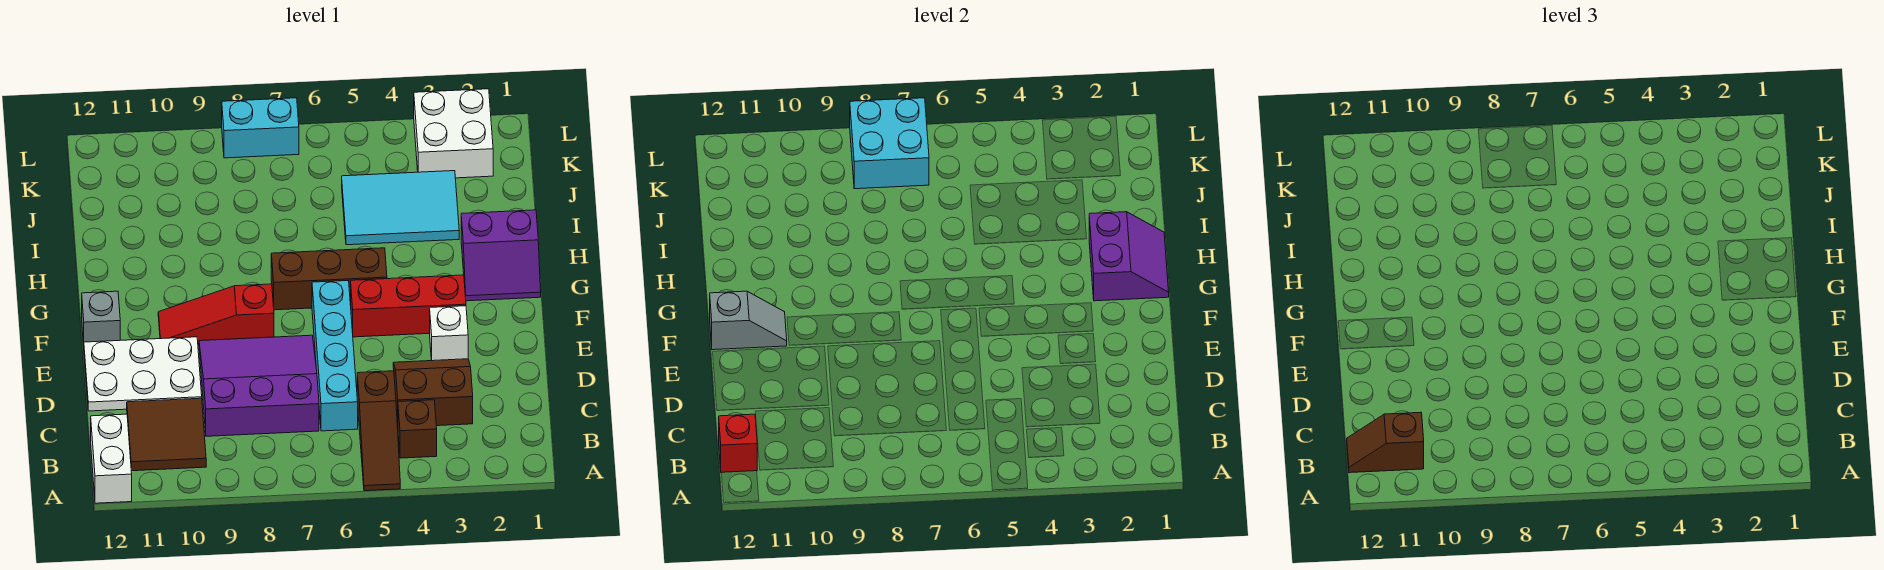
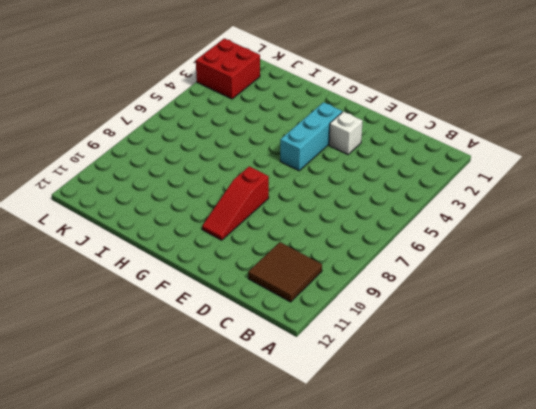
cyan brick F3:F5 level 1 -> red brick F3:F5 level 1
red brick K2:L3 level 1 -> white brick K2:L3 level 1
none -> brown slope A5:C5 level 1 top C
none -> white brick A12:B12 level 1
none -> brown brick B4 level 1

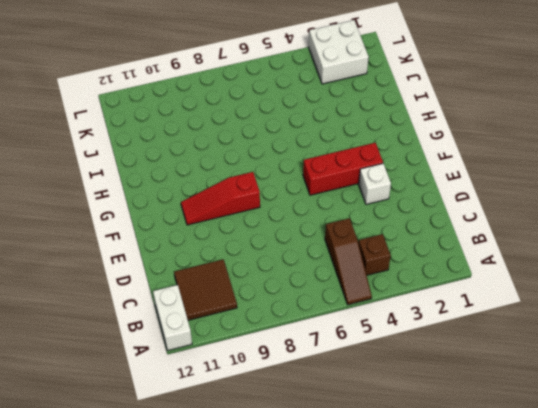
none -> brown slope C3:D4 level 1 top C
none -> cyan brick C6:F6 level 1
none -> purple slope C7:E9 level 1 top C

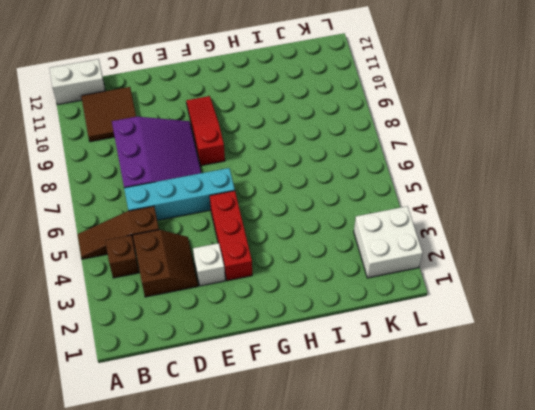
none -> white plate D10:E12 level 1
none -> grey brick F12 level 1
none -> purple slope G1:H2 level 1 top H

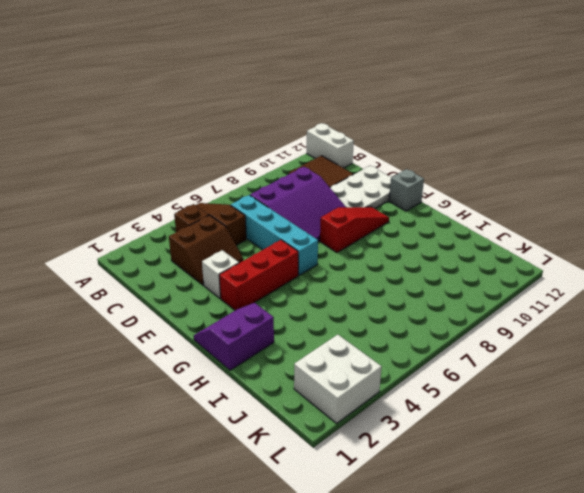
none -> brown brick G5:G7 level 1
none -> cyan tile I3:J5 level 1
none -> cyan brick L7:L8 level 1

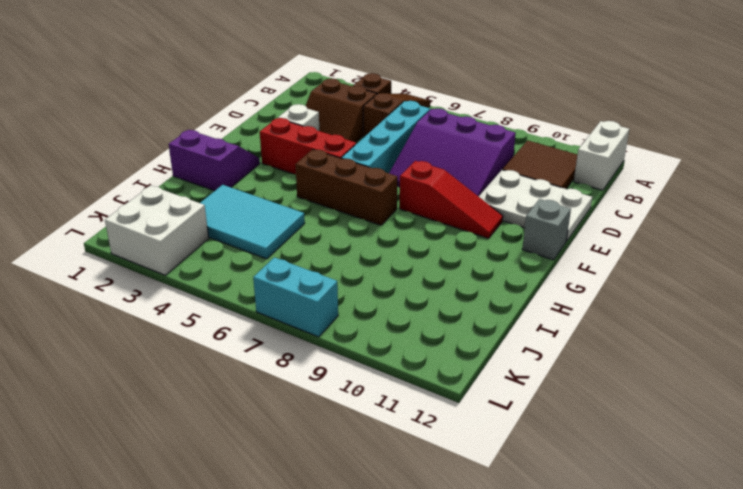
none -> red brick B12 level 2
none -> grey slope F11:F12 level 2 top 12
none -> purple slope G1:H2 level 2 top 2

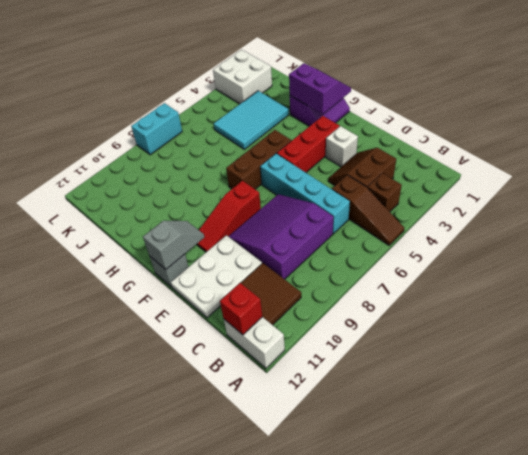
none -> cyan brick K7:L8 level 2
none -> brown slope B11:B12 level 3 top 11

